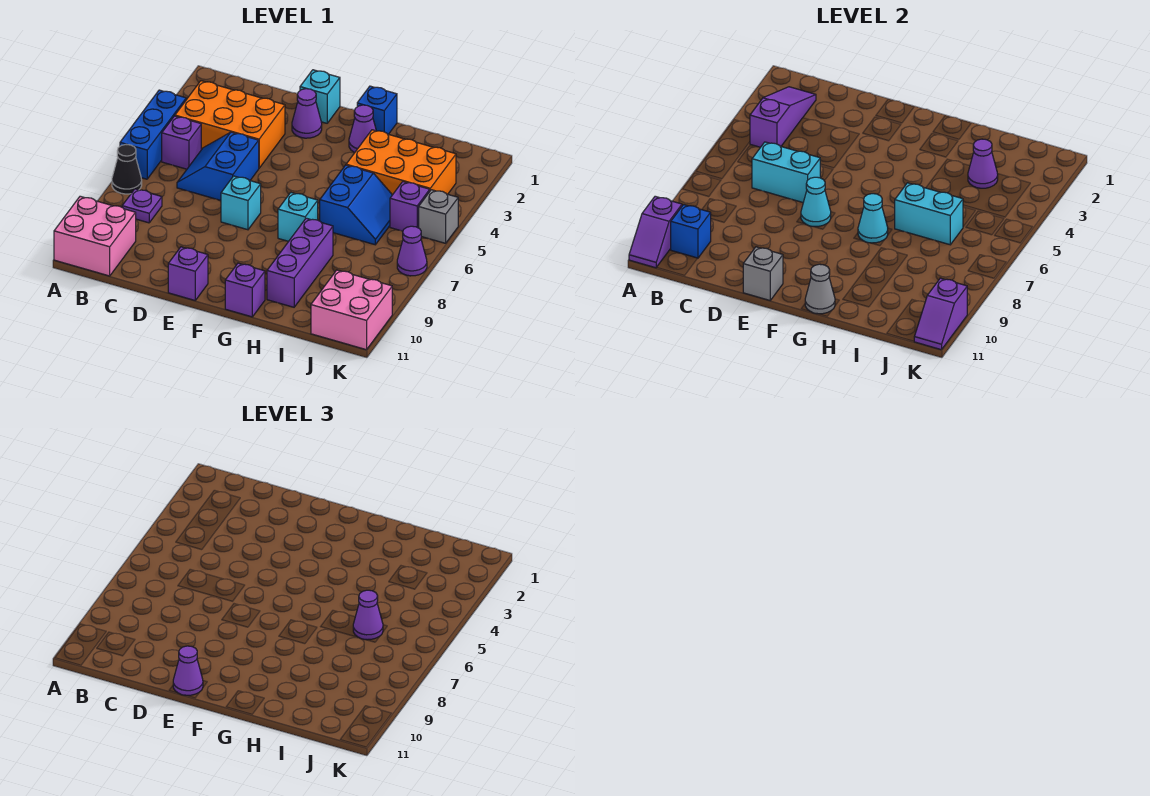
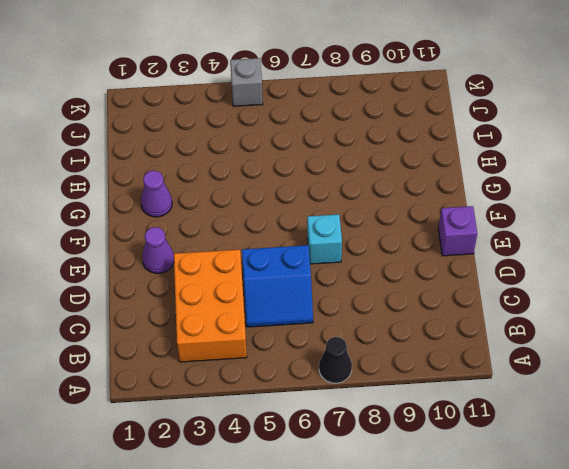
none -> blue brick A4:A6 level 1
none -> pink brick A10:B11 level 1
none -> purple brick B5 level 1
none -> purple plate B8 level 1

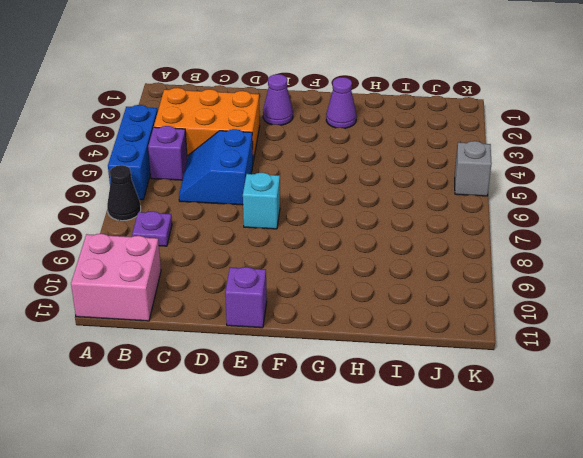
none -> cyan brick E1 level 1
none -> blue brick G1 level 1
none -> cyan brick G7 level 1
none -> purple brick G11 level 1

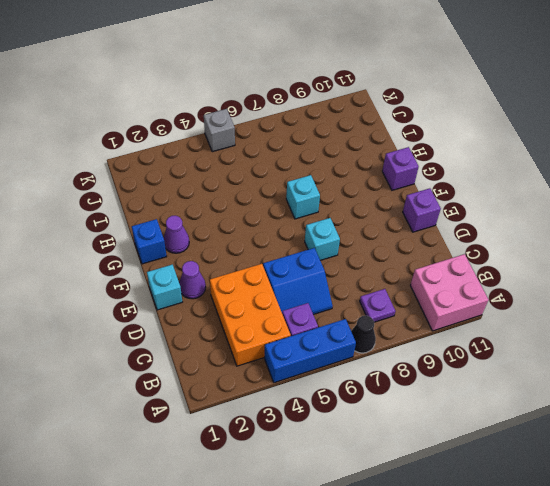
none -> orange brick H3:J4 level 1
none -> blue slope H5:I6 level 1 top H
none -> purple brick H8:H10 level 1
none -> purple brick J5 level 1

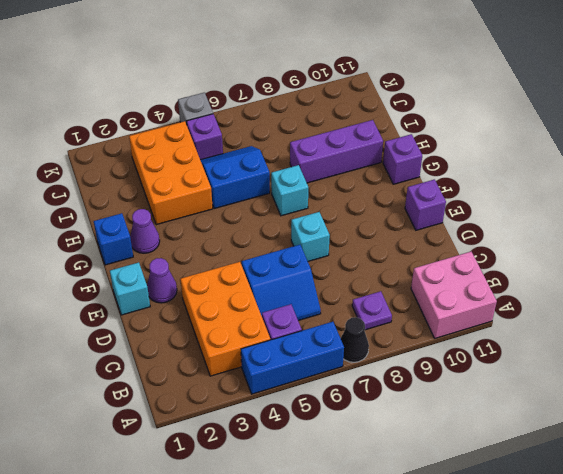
none -> pink brick J10:K11 level 1
none -> purple cone K7 level 1
none -> purple slope A10:A11 level 2 top 10
none -> purple slope B2:B4 level 2 top 4

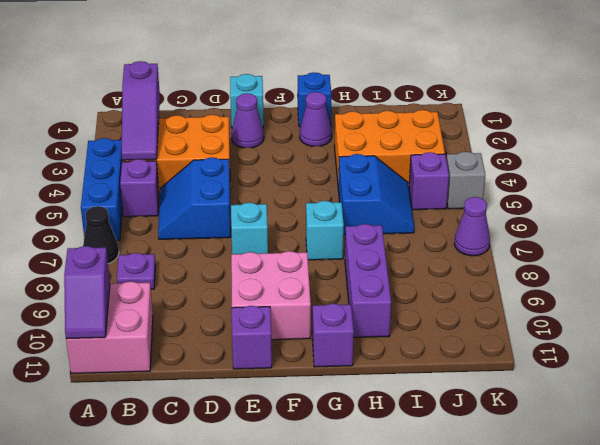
purple slope B2:B4 level 2 top 2 -> purple slope B2:B4 level 2 top 4
pink brick E9:F10 level 1 -> pink brick J10:K11 level 1
none -> blue brick B10 level 2
none -> cyan brick C6:D6 level 2
none -> cyan cone E7 level 2
none -> grey brick E11 level 2

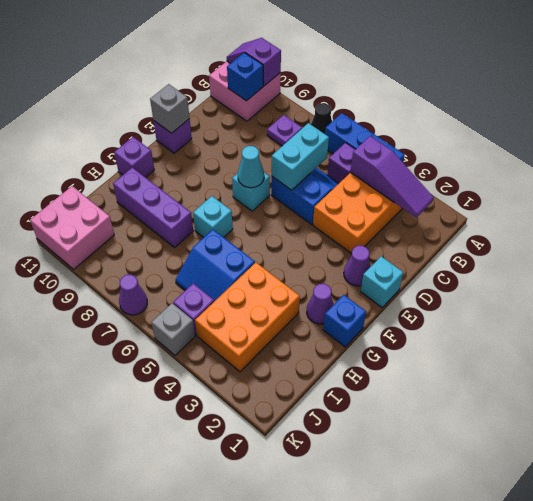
none -> cyan cone G7 level 2
none -> grey cone G11 level 2
none -> cyan brick H6:I6 level 2
none -> purple cone I3 level 2

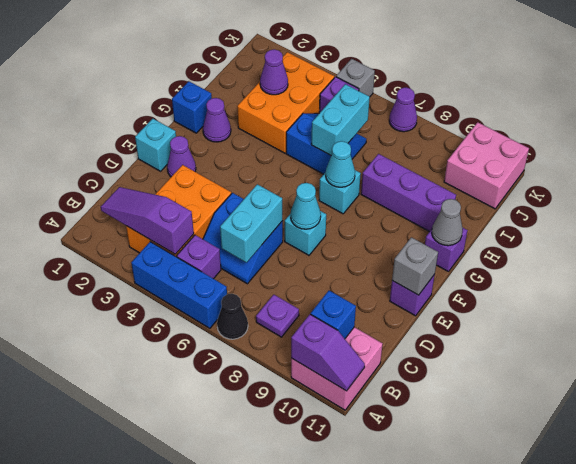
none -> purple slope K10:K11 level 2 top 10
none -> purple cone E11 level 3
none -> purple cone I6 level 3

